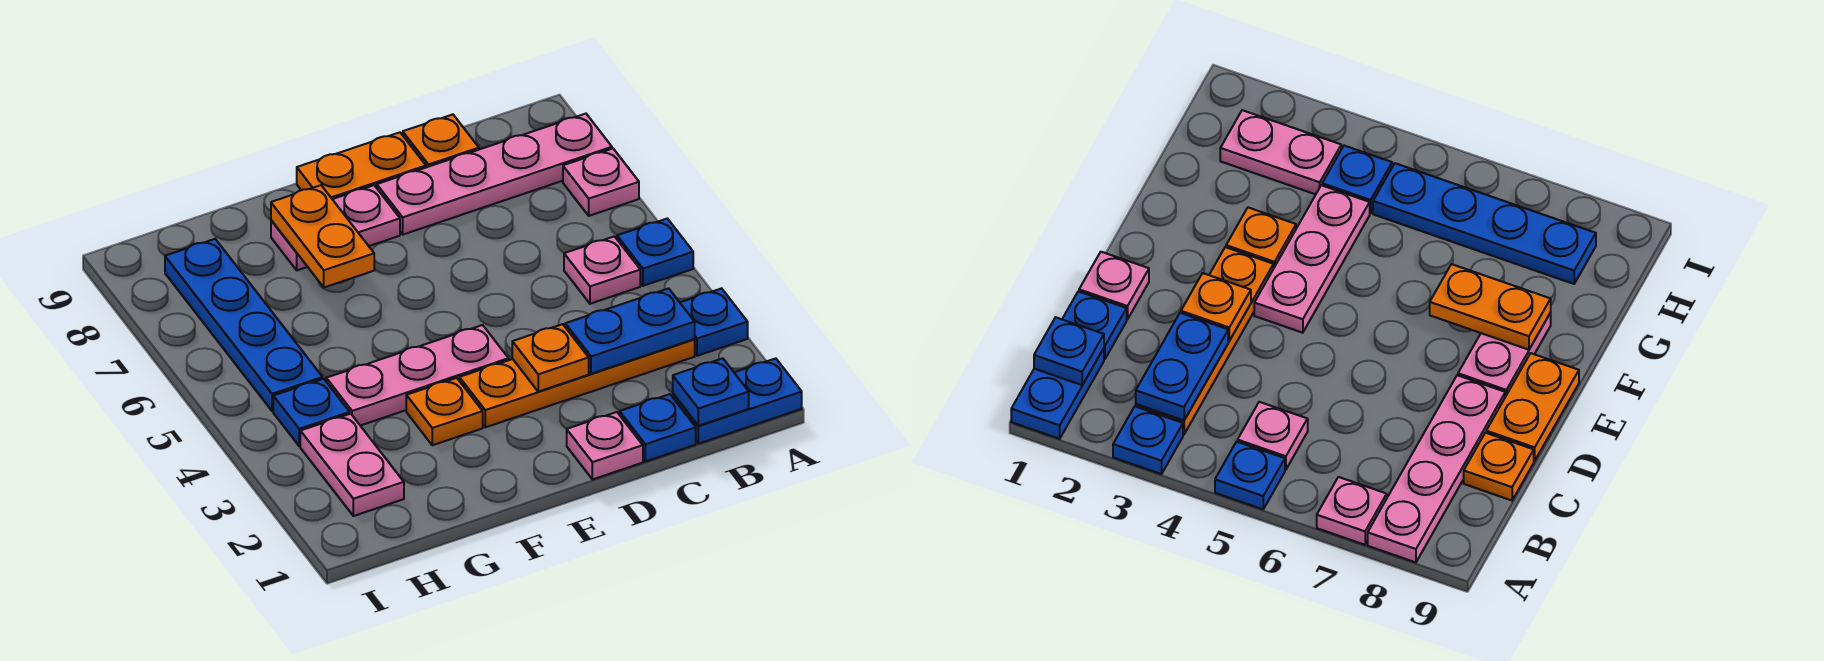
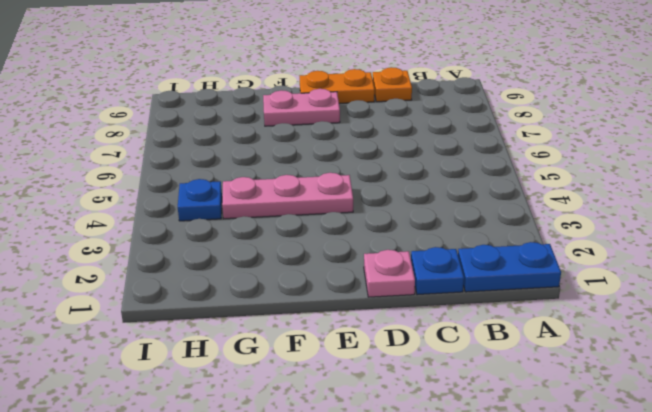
none -> blue plate A3 level 1
none -> blue plate A5 level 1
none -> pink plate A7 level 1

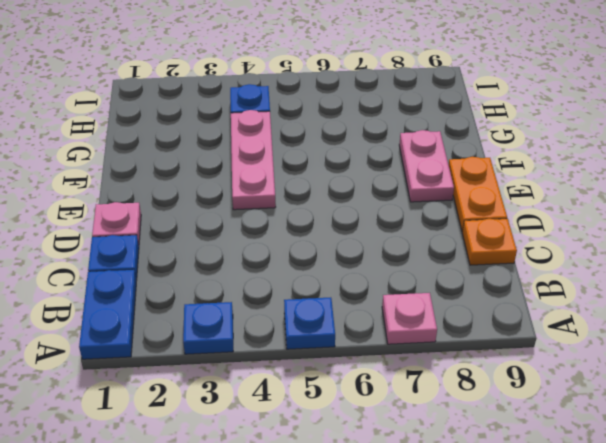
none -> pink plate A8:D8 level 1
none -> orange plate B3:E3 level 1
none -> pink plate B5 level 1

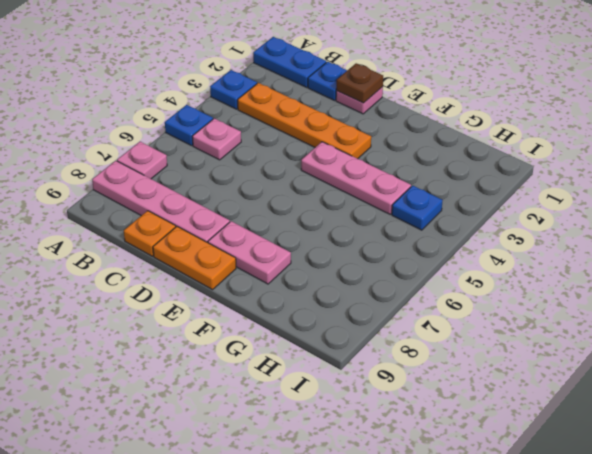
brown plate D1 level 2 -> none
none -> orange plate F3 level 1
none -> pink plate H2:H3 level 1
none -> blue plate H5:H8 level 1

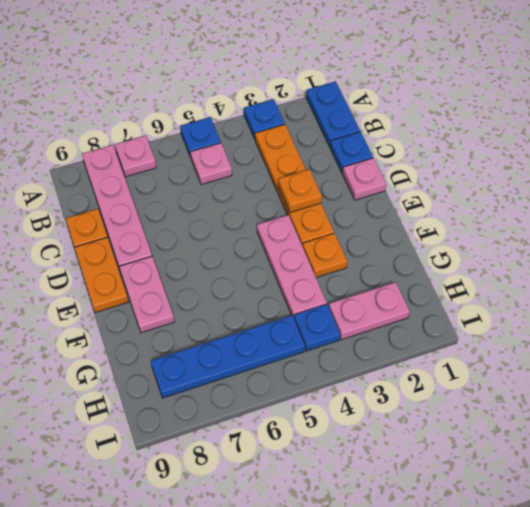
none -> blue plate B1 level 2
none -> blue plate B3:C3 level 2
none -> orange plate F7:F8 level 2

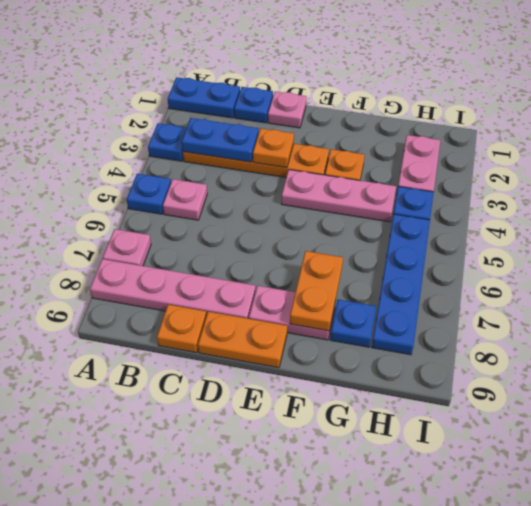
blue plate G8 level 1 -> blue plate B1 level 2

